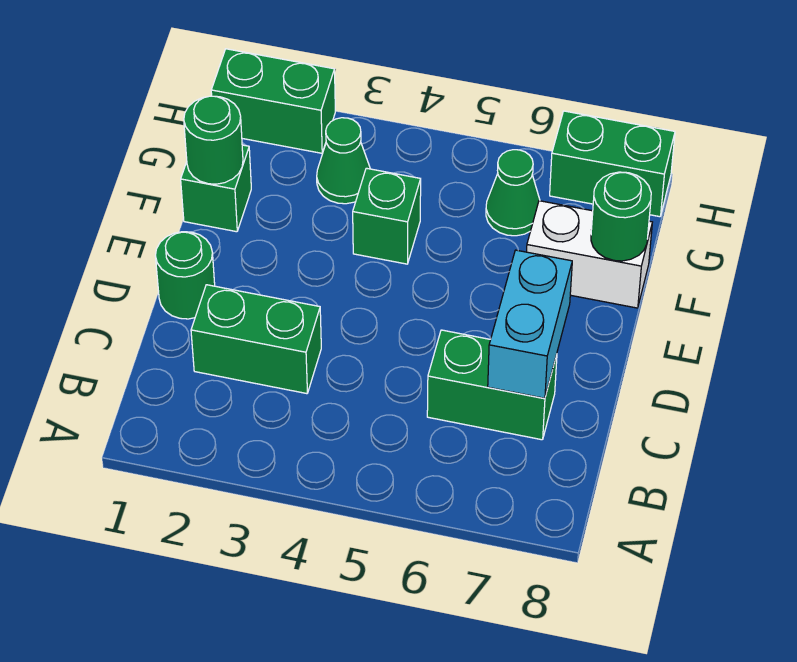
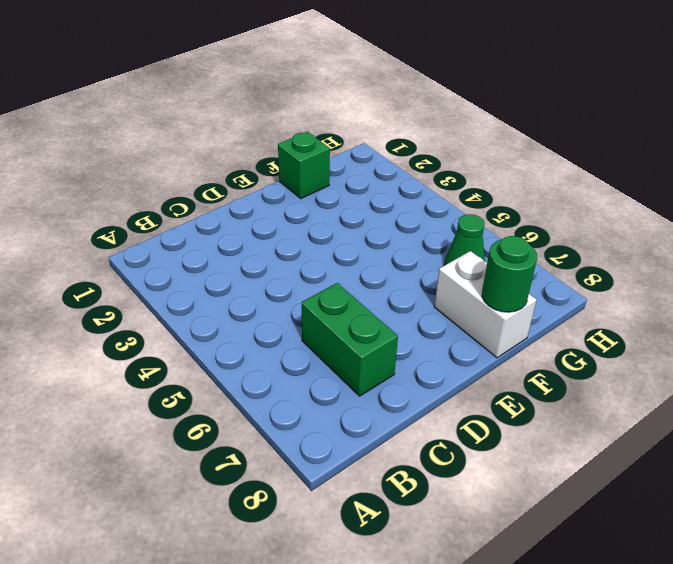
none -> green brick C2:C3 level 1
none -> green round brick D1 level 1
none -> green brick F4 level 1

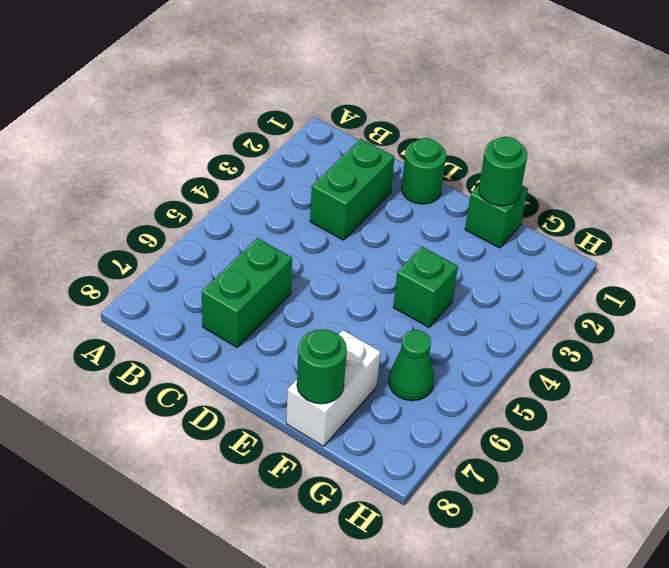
none -> green cone G3 level 1
none -> green brick H1:H2 level 1
none -> green brick H7:H8 level 1

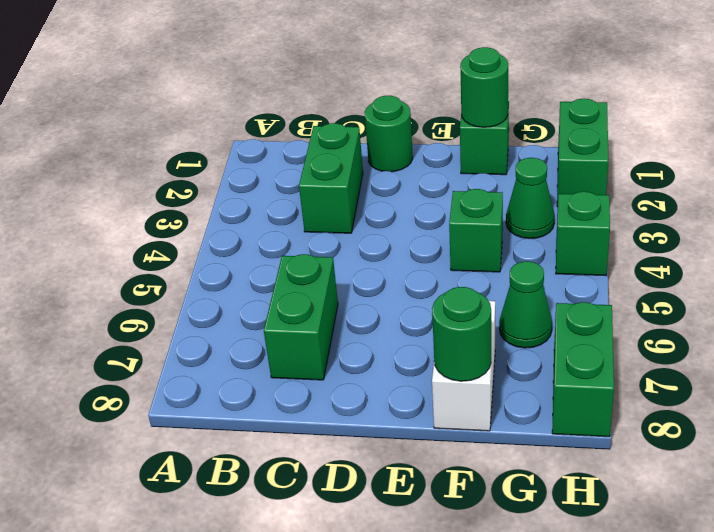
green brick H4 level 1 -> none
none -> cyan brick C7:D7 level 2

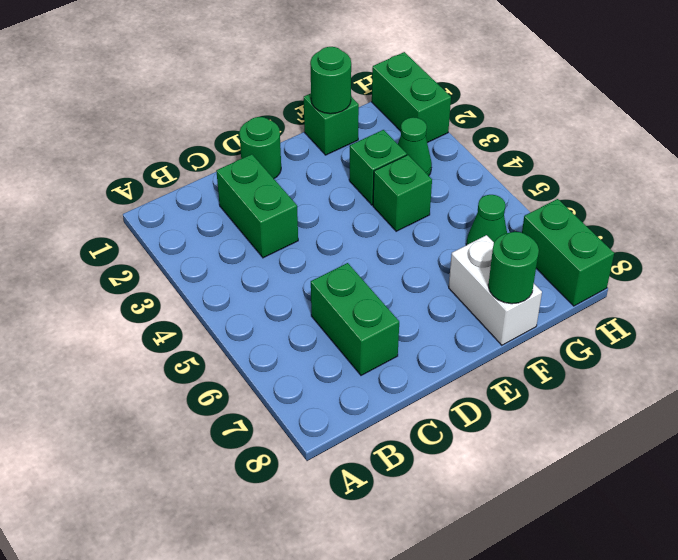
green brick F3 level 1 -> none
none -> cyan brick C7:D7 level 2

